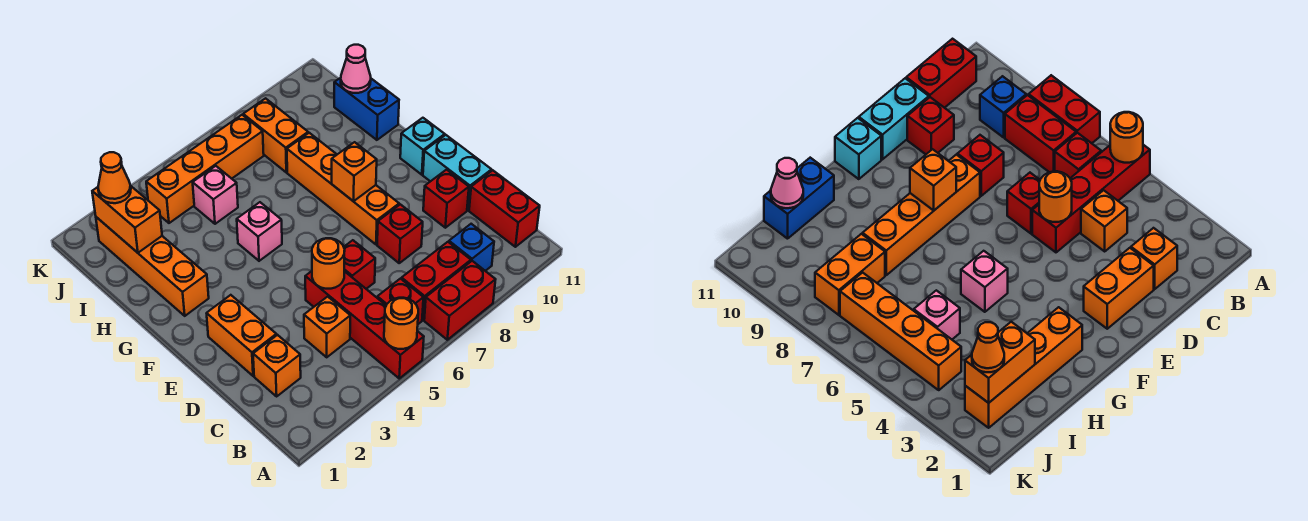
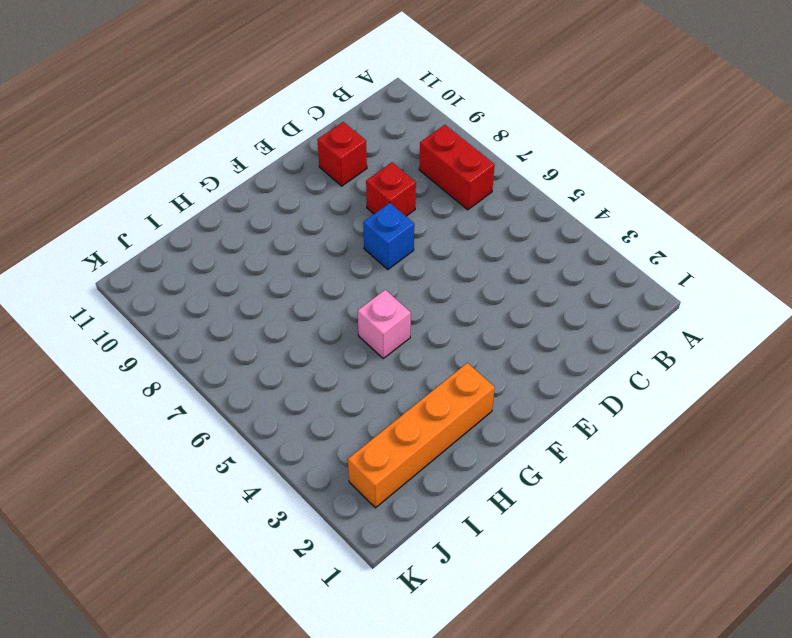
blue brick E7 level 1 -> blue brick B9 level 1
none -> red brick A5:D5 level 1
none -> red brick A7:A8 level 1
none -> red brick B6 level 1

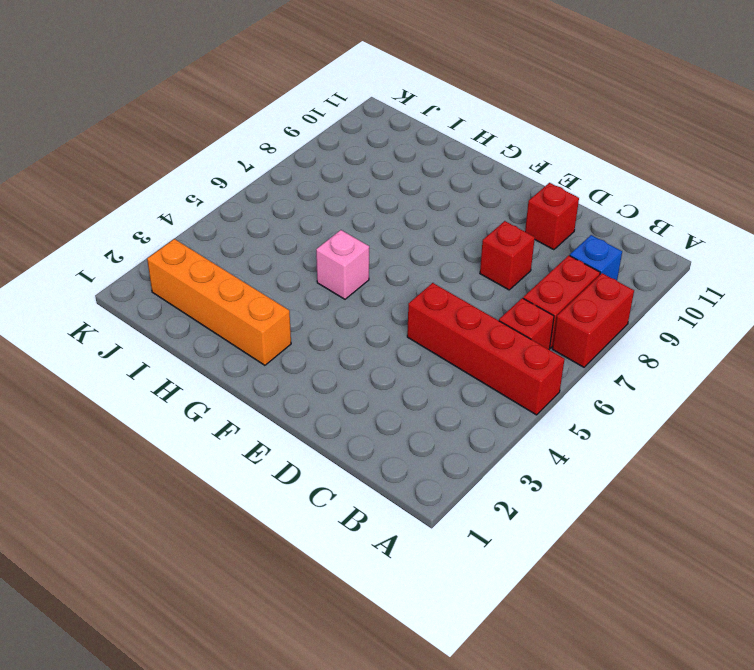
none -> red brick B11:C11 level 1
none -> orange brick C2 level 1
none -> orange brick C4 level 1

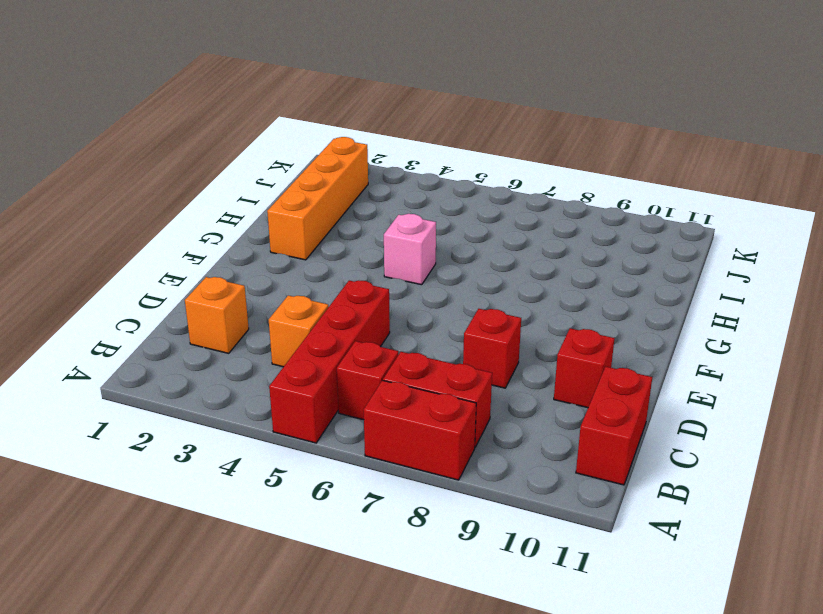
none -> blue brick B9 level 1
none -> orange brick D2:E2 level 1
none -> red brick D6 level 1

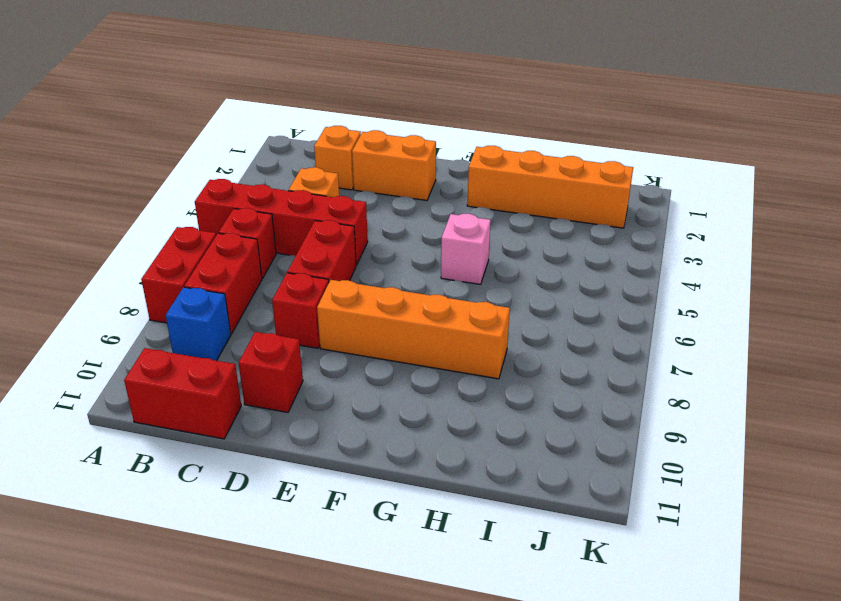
red brick D6:D7 level 1 -> red brick D6 level 1
none -> cyan brick D11:E11 level 1
none -> cyan brick F11 level 1
none -> blue brick H11:I11 level 1

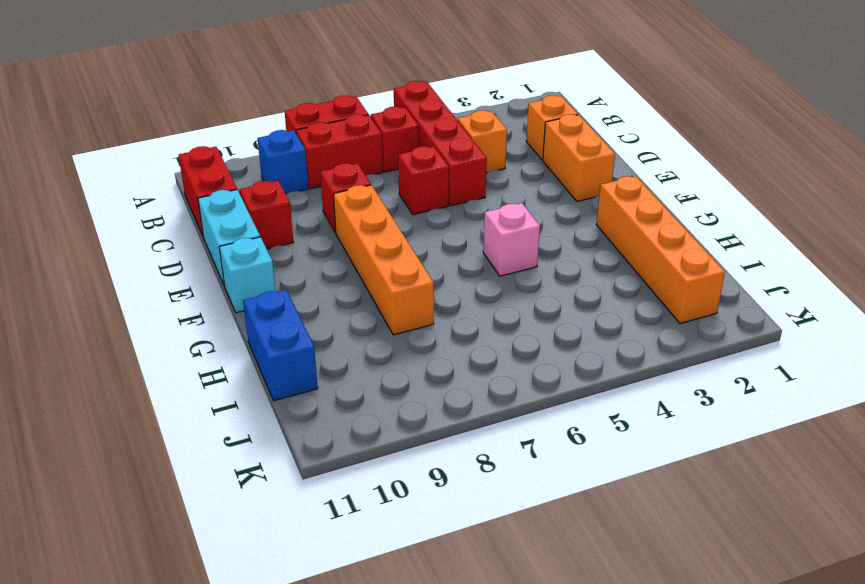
none -> pink brick I5 level 1
none -> orange brick I8:J8 level 1
none -> orange brick J4:J7 level 1

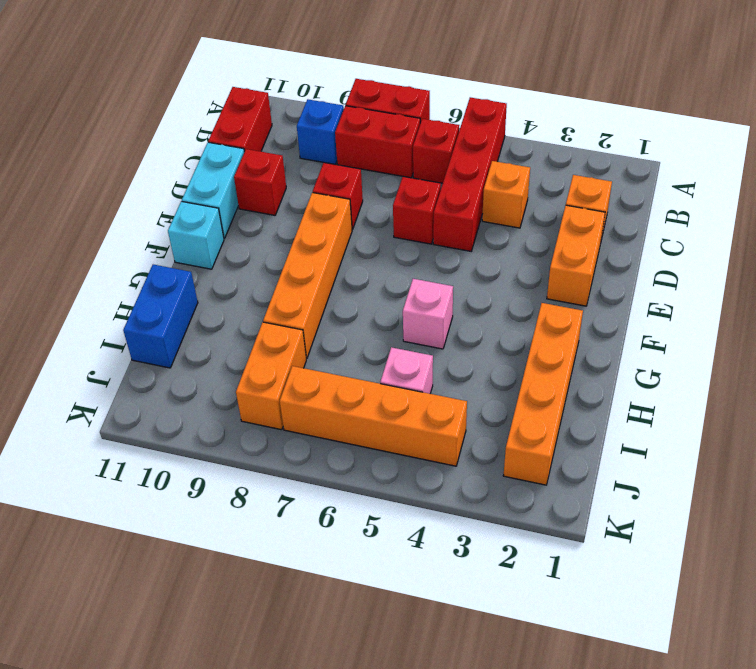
none -> orange round brick A5 level 2
none -> orange round brick D5 level 2
none -> orange brick F8 level 2

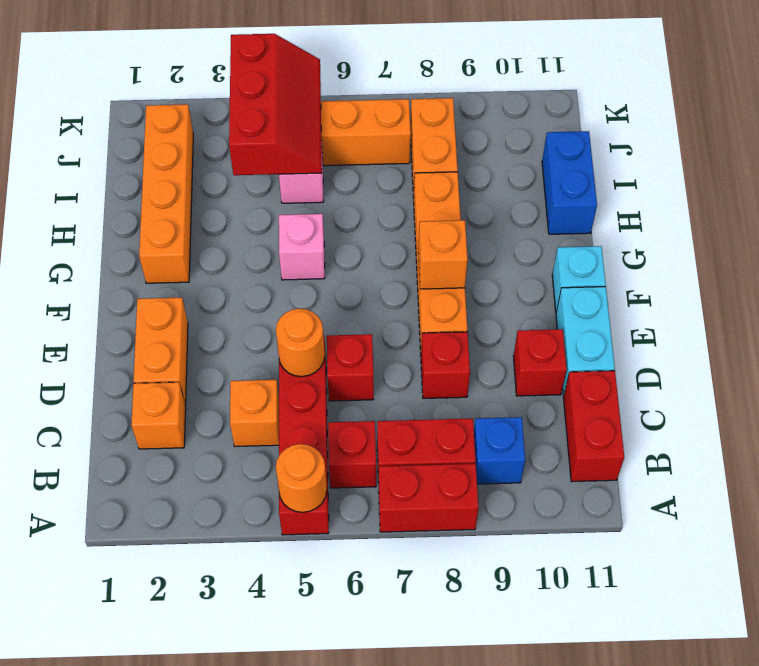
red slope I4:K5 level 2 top 4 -> none
none -> orange brick I2:J2 level 2
none -> pink cone I11 level 2
none -> orange cone J2 level 3

